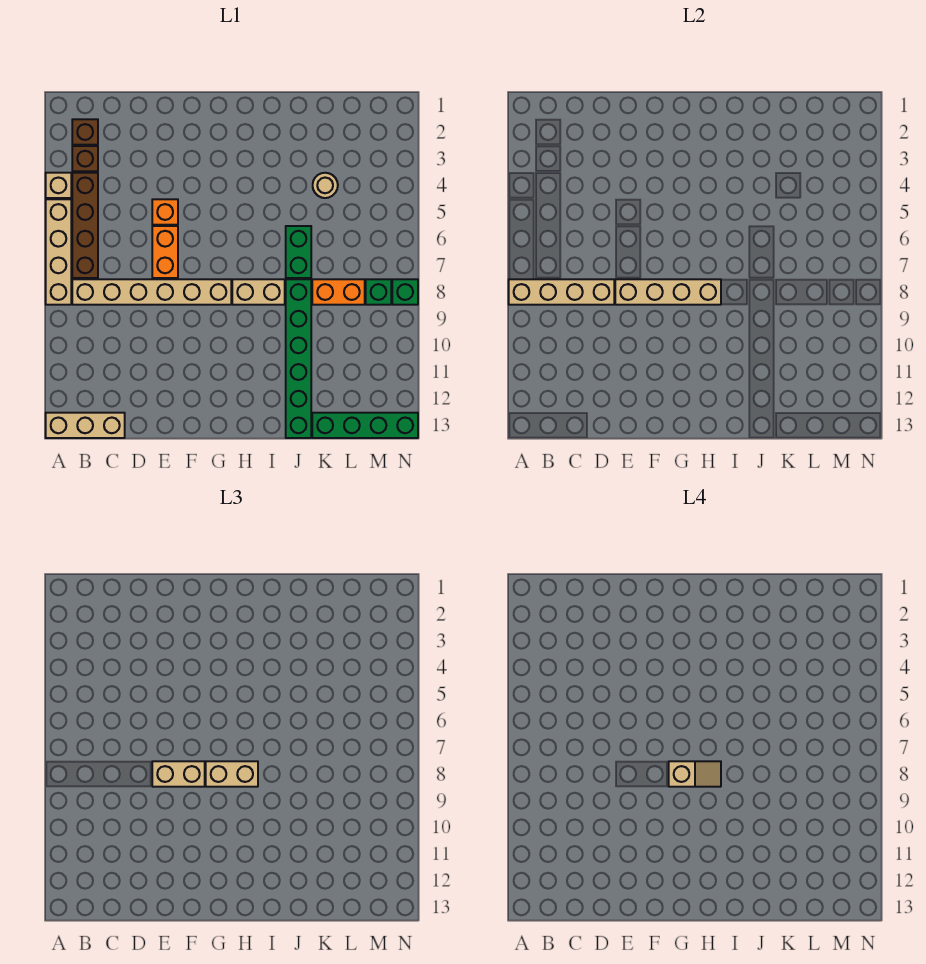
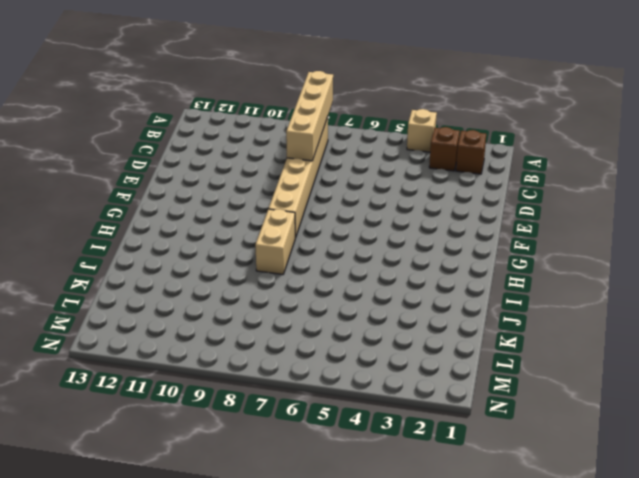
none -> tan brick A5:A8 level 1
none -> tan brick A13:C13 level 1
none -> brown brick B4:B7 level 1

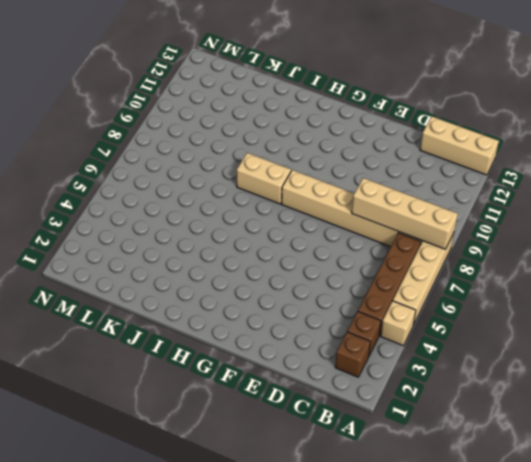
none -> orange brick E5 level 1
none -> orange brick E6:E7 level 1
none -> green brick J6:J7 level 1

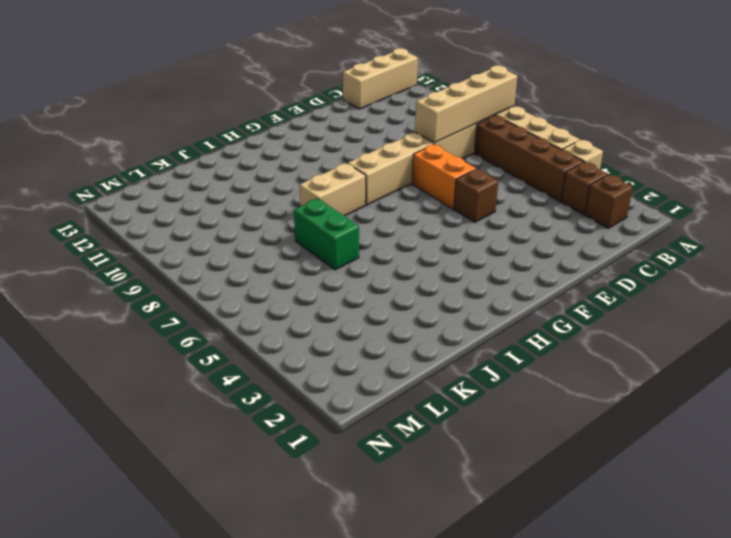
brown brick E5 level 1 -> orange brick E5 level 1
none -> green brick J8:J13 level 1
none -> tan round brick K4 level 1
none -> orange brick K8:L8 level 1

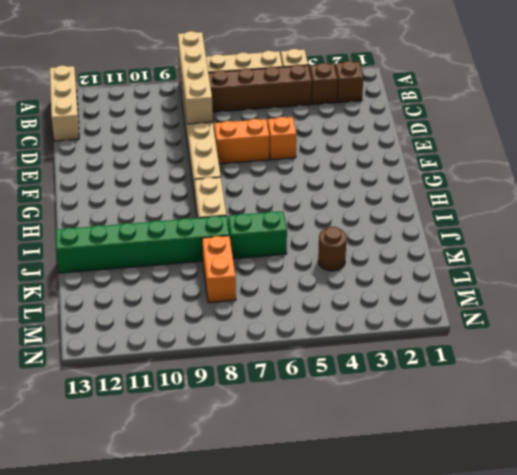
brown round brick K4 level 1 -> tan round brick K4 level 1
none -> green brick K13:N13 level 1
none -> green brick M8 level 1
none -> green brick N8 level 1

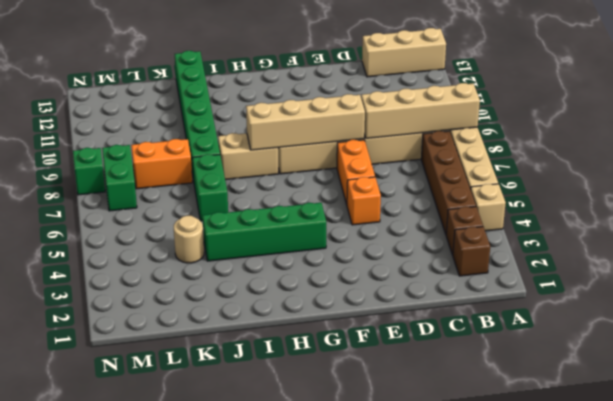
green brick G4:J4 level 1 -> green brick K13:N13 level 1
green brick M7:M8 level 1 -> green brick M8 level 1
none -> tan brick E8:F8 level 3
none -> tan brick G8:H8 level 3
none -> tan slope G8:H8 level 4 top G

